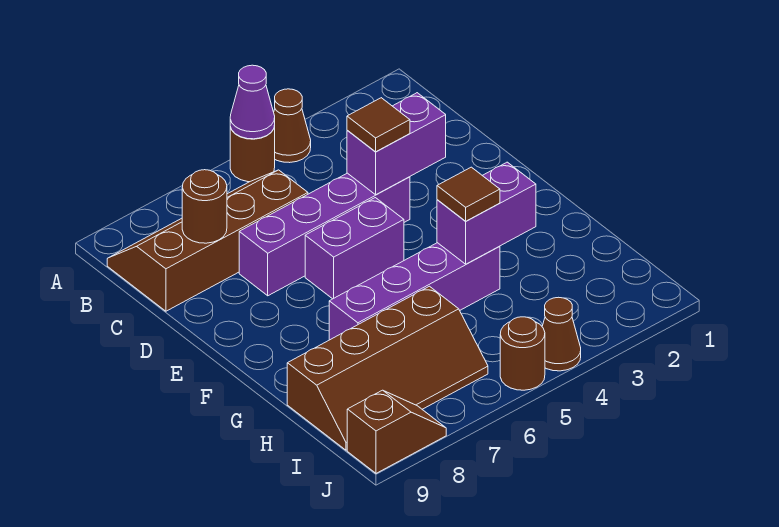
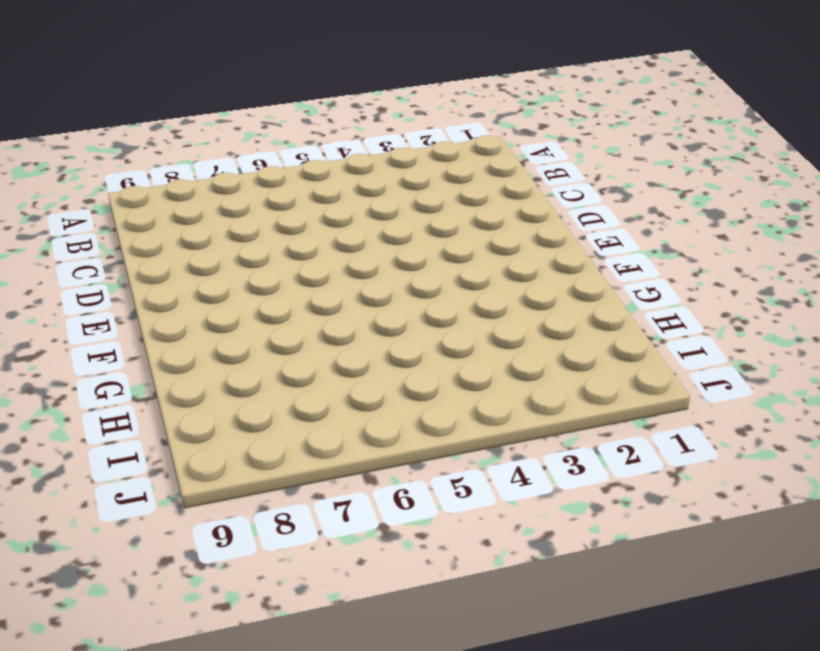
none -> brown cone A4 level 1
none -> brown round brick A5 level 1
none -> brown slope B6:C9 level 1 top C

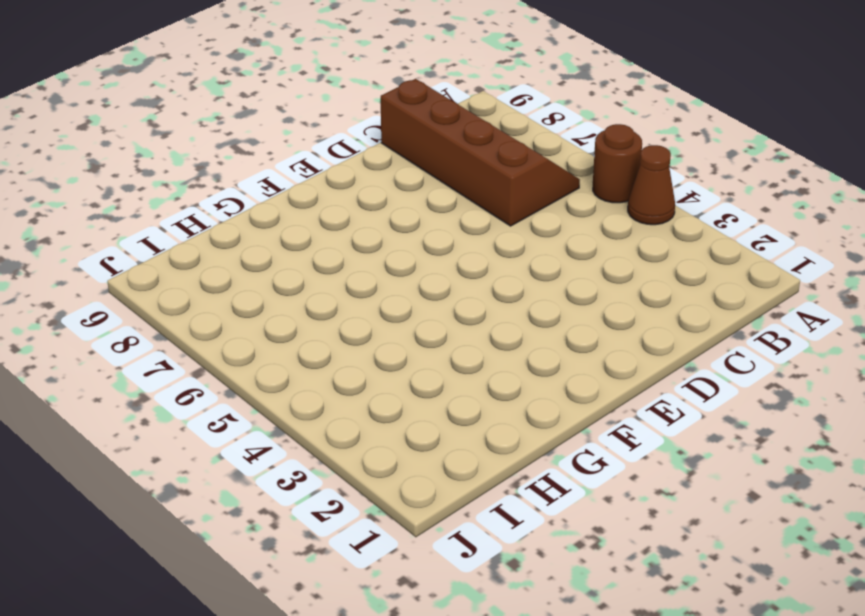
none -> purple brick D4:D7 level 1
none -> purple brick E5:E6 level 1
none -> purple brick G4:G7 level 1

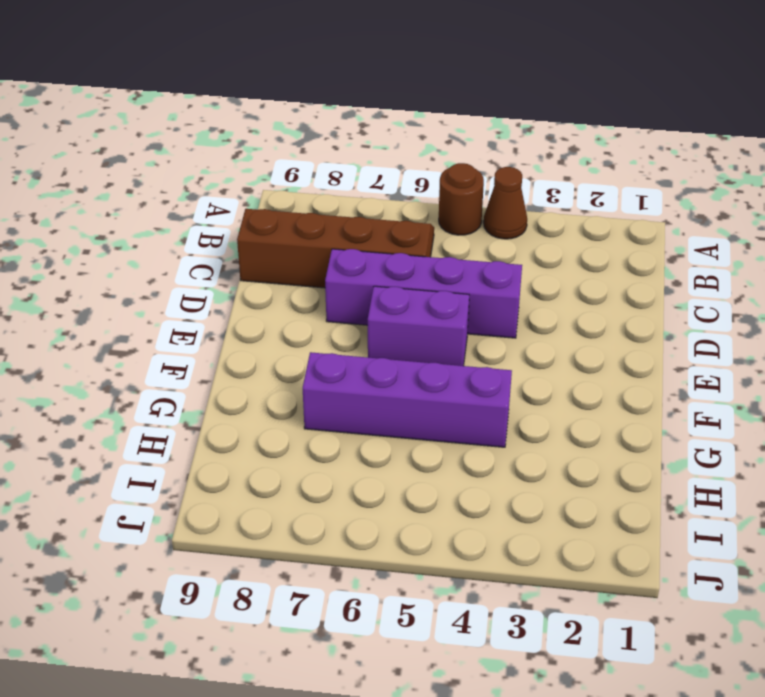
none -> brown slope H6:I9 level 1 top H
none -> brown cone J4 level 1
none -> brown round brick J5 level 1

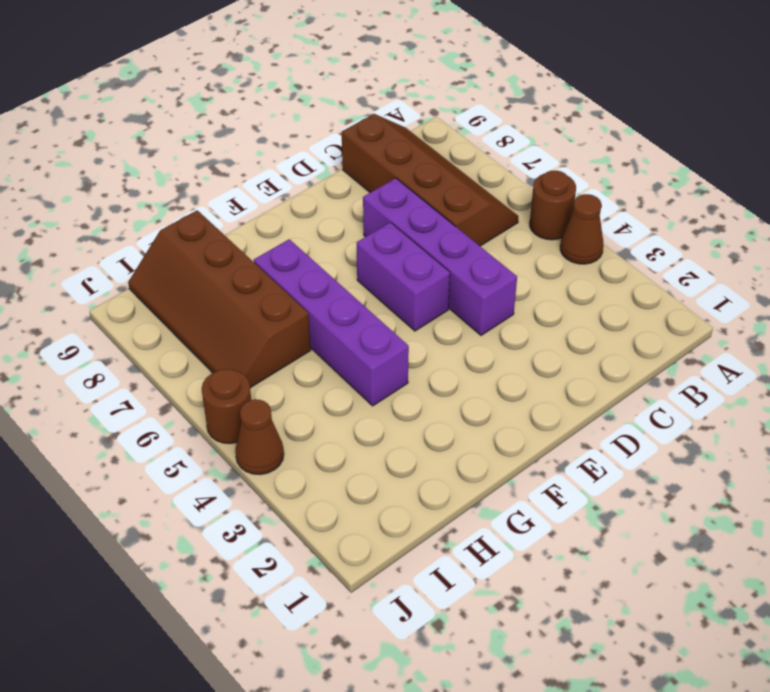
none -> brown slope J8:J9 level 1 top 9
none -> purple cone A5 level 2
none -> brown round brick C8 level 2

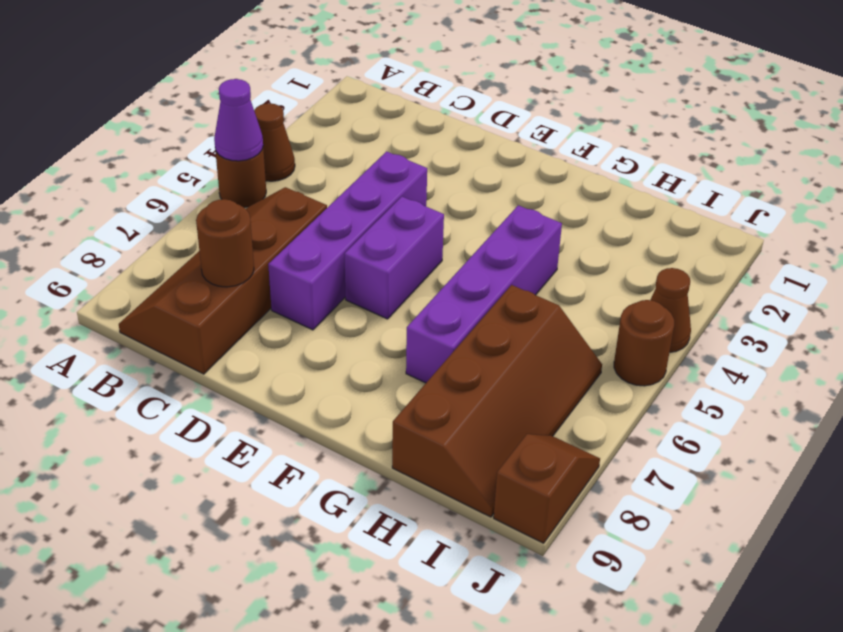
none -> purple brick D3:D4 level 2
none -> purple brick G3:G4 level 2
none -> brown tile D4 level 3

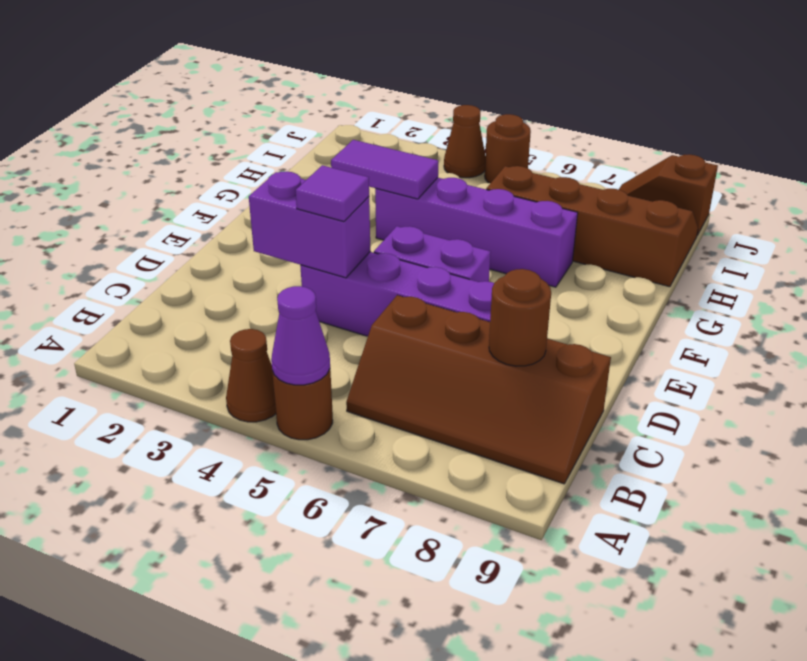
purple tile D4 level 3 -> brown tile D4 level 3
purple tile G3:G4 level 2 -> purple brick G3:G4 level 2
none -> brown tile G4 level 3

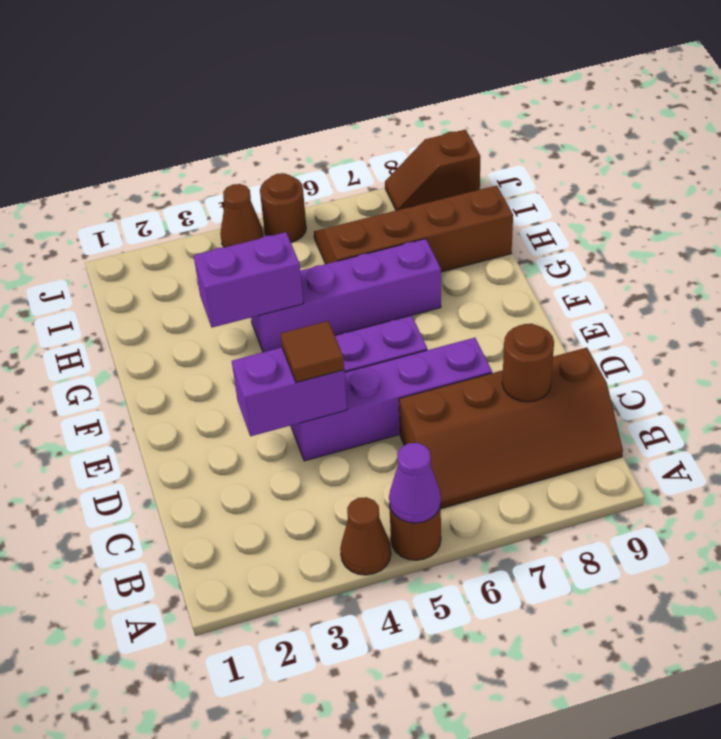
none -> brown tile G4 level 3

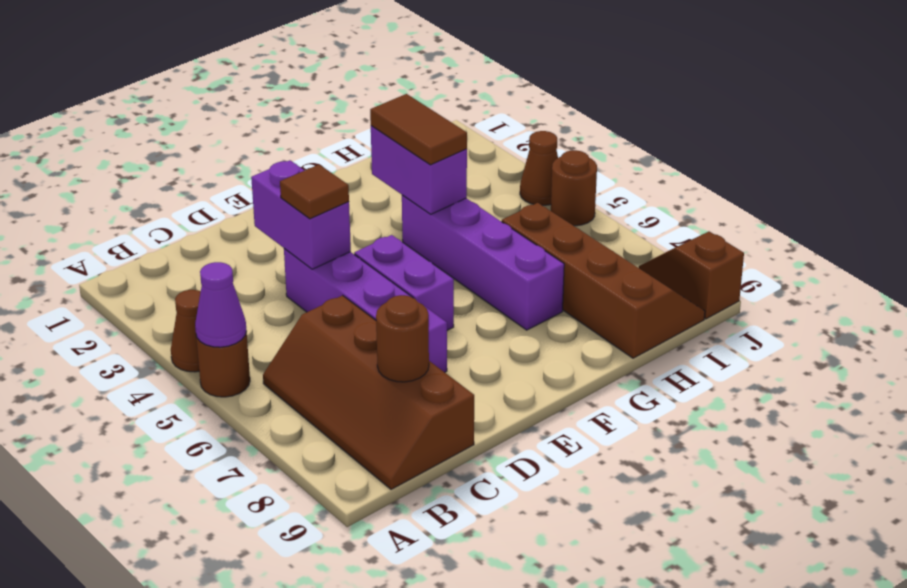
brown tile G3:G4 level 3 -> brown tile G4 level 3

